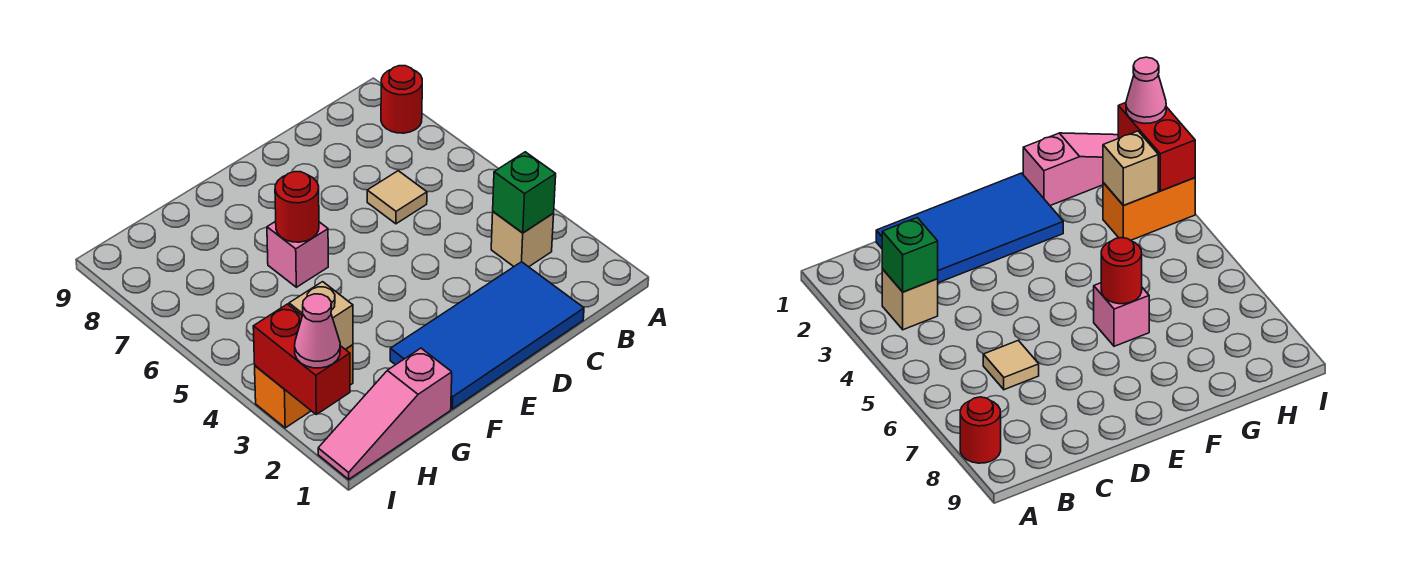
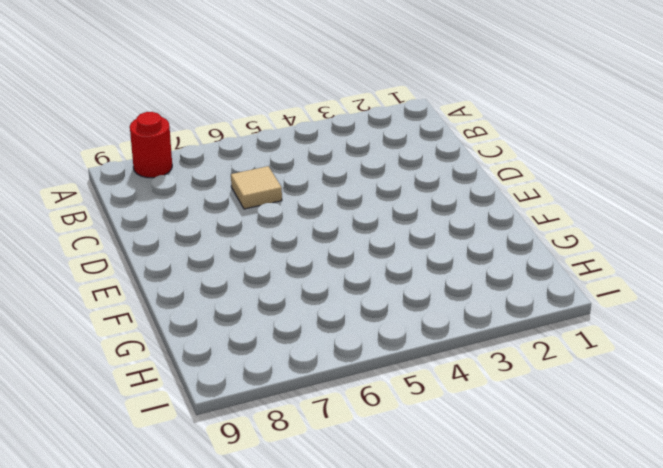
none -> tan brick B3 level 1
none -> blue tile C1:F2 level 1
none -> pink brick F6 level 1

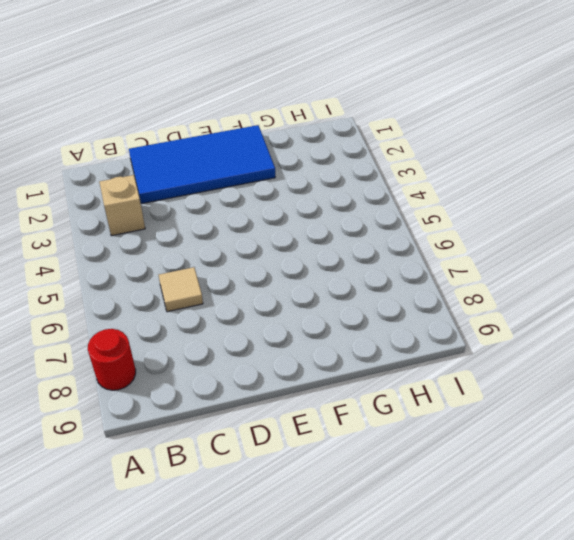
none -> pink brick F6 level 1
none -> pink slope G1:I1 level 1 top G
none -> orange brick H3:I3 level 1

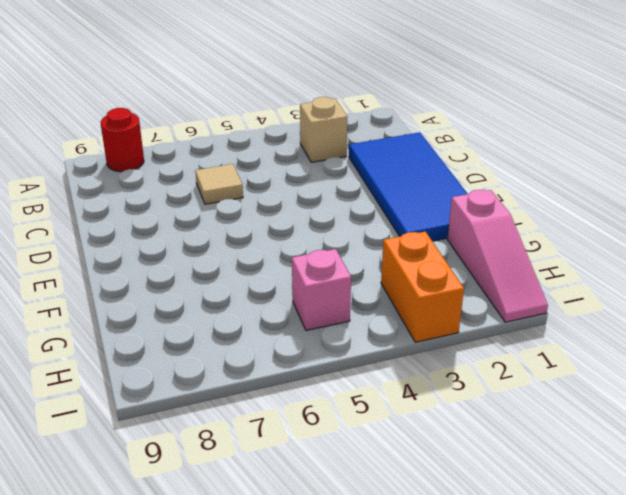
pink brick H5 level 1 -> pink brick F6 level 1
none -> green brick B3 level 2
none -> red round brick F6 level 2
none -> tan brick H3 level 2

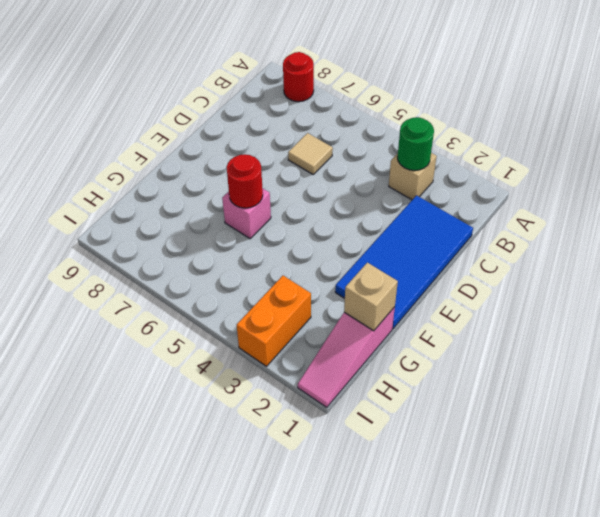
green round brick B3 level 2 -> green brick B3 level 2
tan brick G1 level 2 -> tan brick H3 level 2
none -> red brick I2:I3 level 2
none -> pink cone I2 level 3

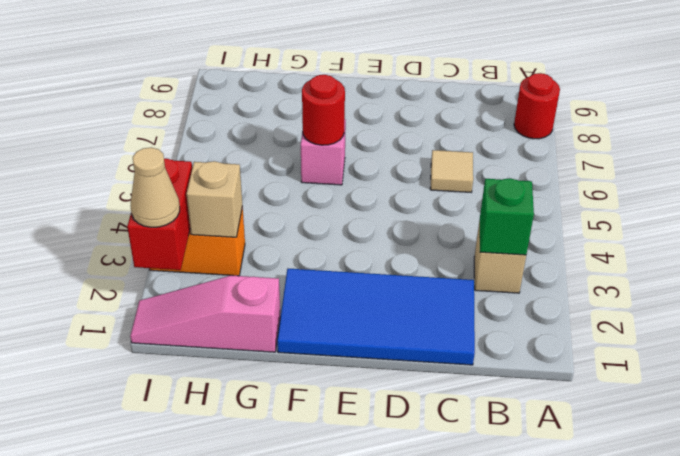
tan cone I2 level 3 -> pink cone I2 level 3

